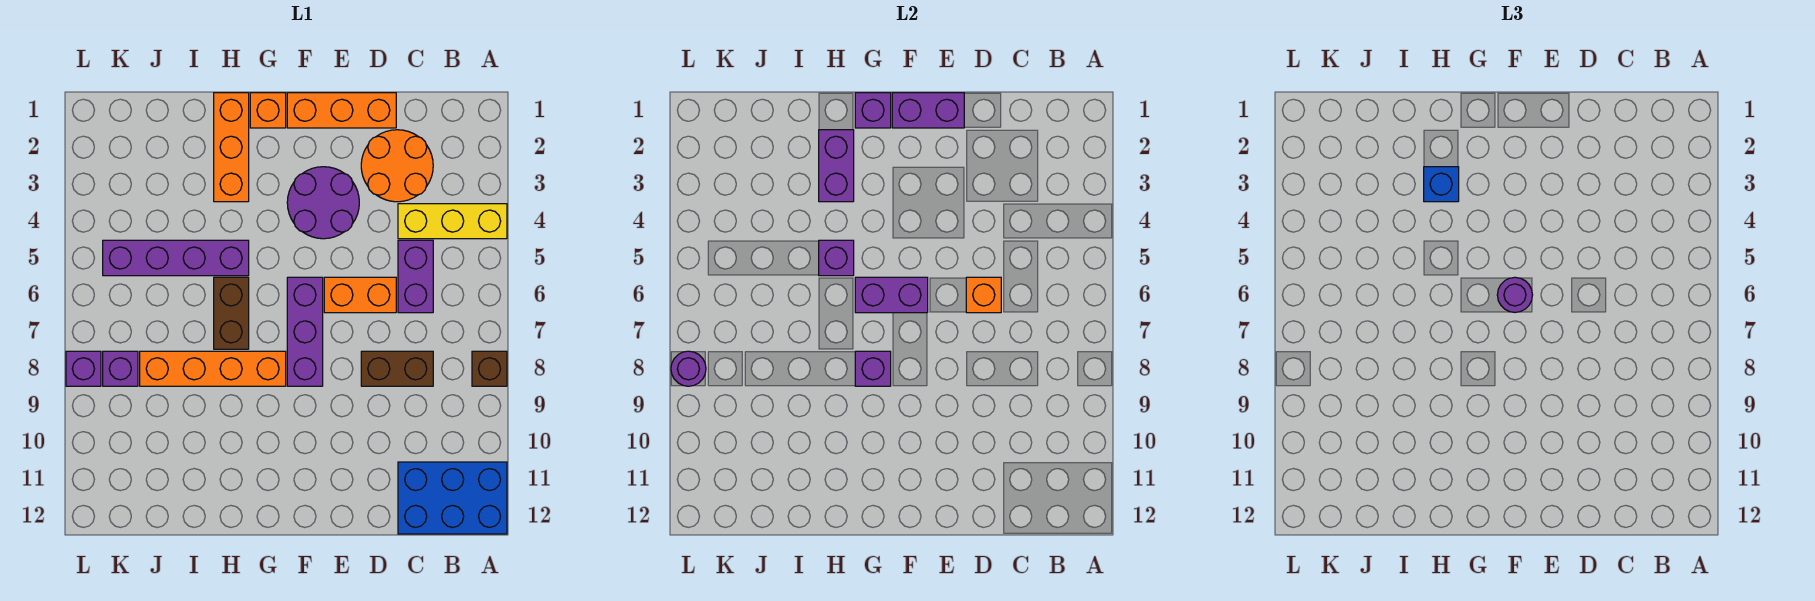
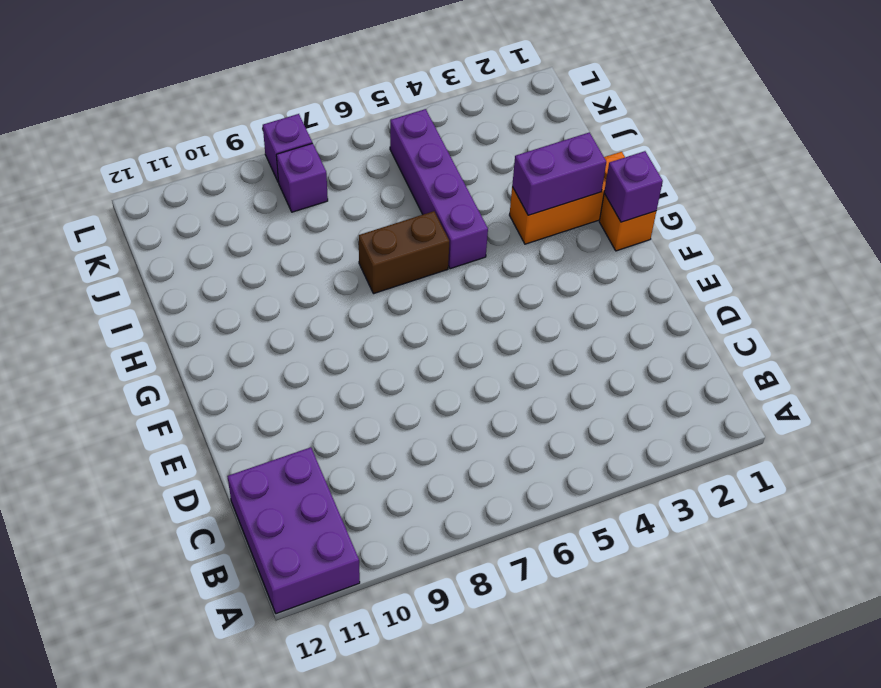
purple brick A11:C12 level 1 -> blue brick A11:C12 level 1
none -> yellow brick A4:C4 level 1
none -> brown brick A8 level 1
none -> orange round brick C2:D3 level 1

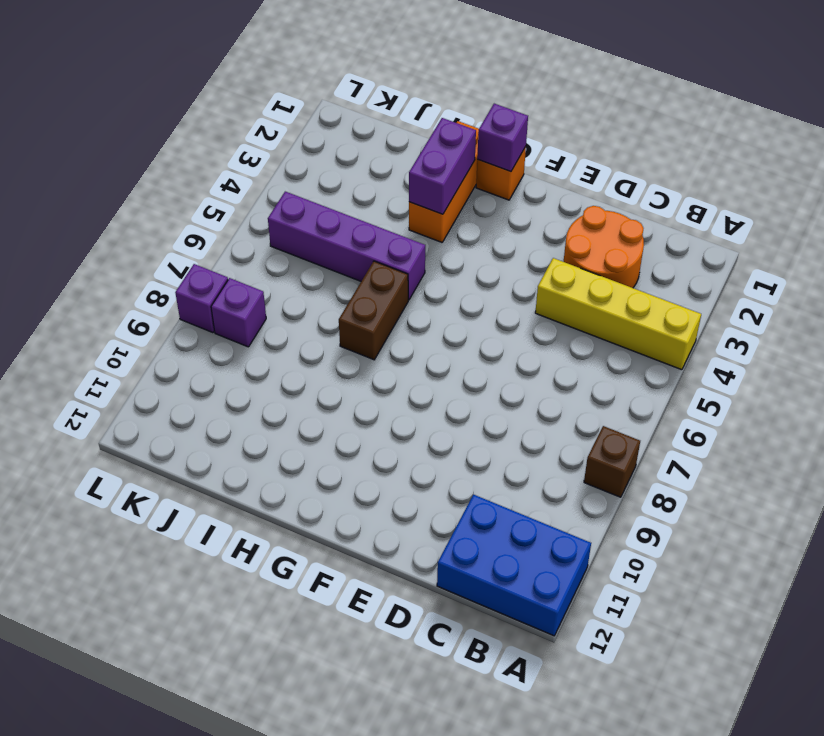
yellow brick A4:D4 level 1 -> yellow brick A4:C4 level 1
none -> purple brick C5:C6 level 1
none -> brown brick C8:D8 level 1
none -> orange brick D1:F1 level 1

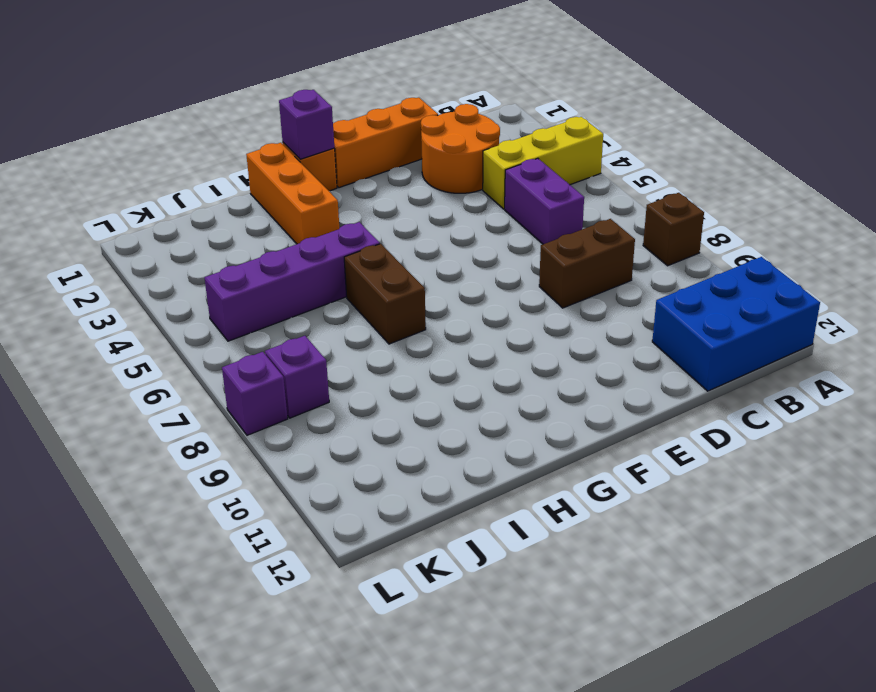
none -> orange brick D6:E6 level 1
none -> purple round brick E3:F4 level 1
none -> purple brick F6:F8 level 1

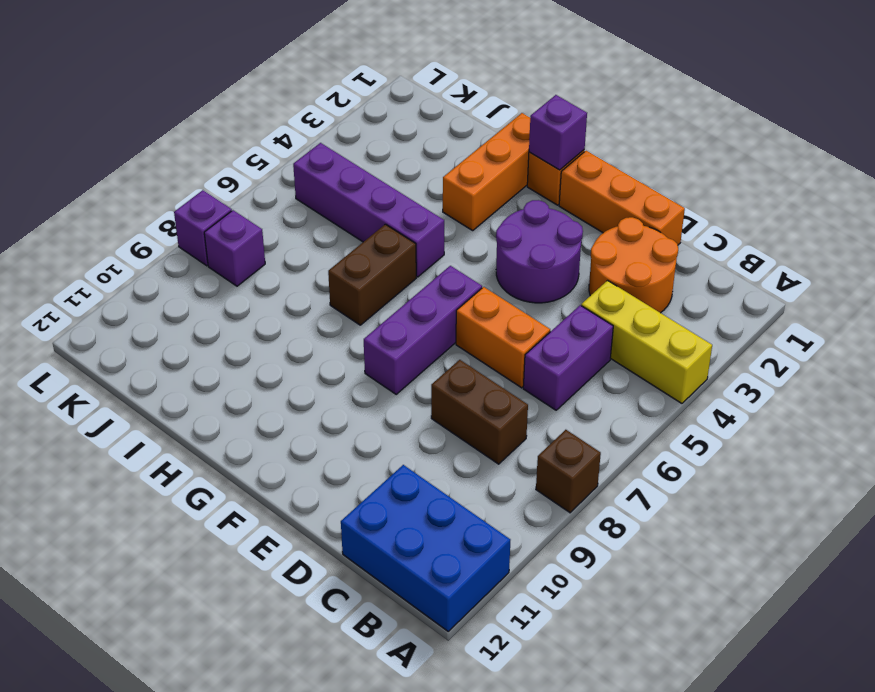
none -> orange brick G8:J8 level 1
none -> orange brick D6 level 2
none -> purple brick E1:F1 level 2

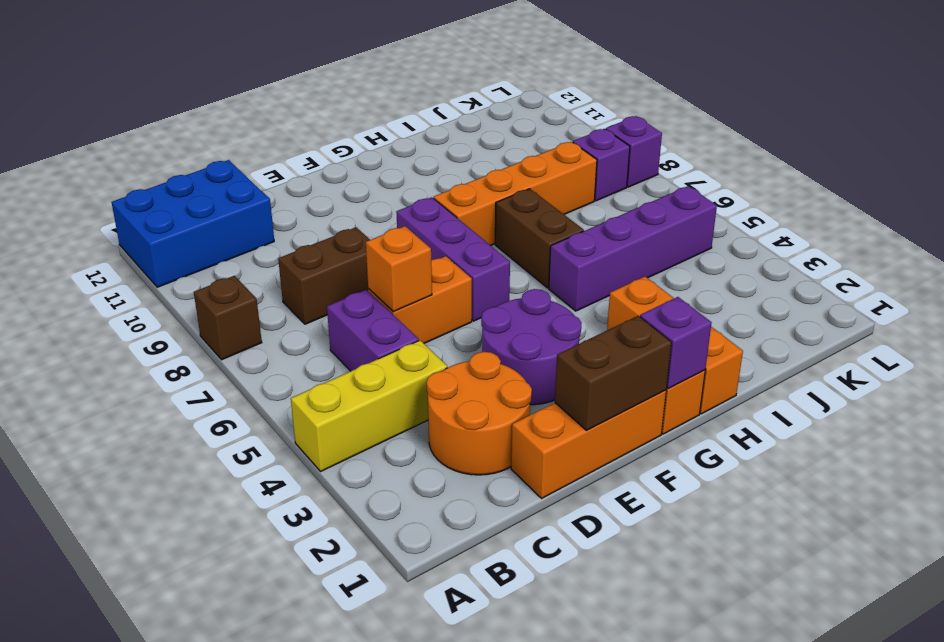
brown brick E1:F1 level 2 -> purple brick E1:F1 level 2
none -> purple brick F6:G6 level 2
none -> purple brick G8 level 2
none -> purple brick H2:H3 level 2

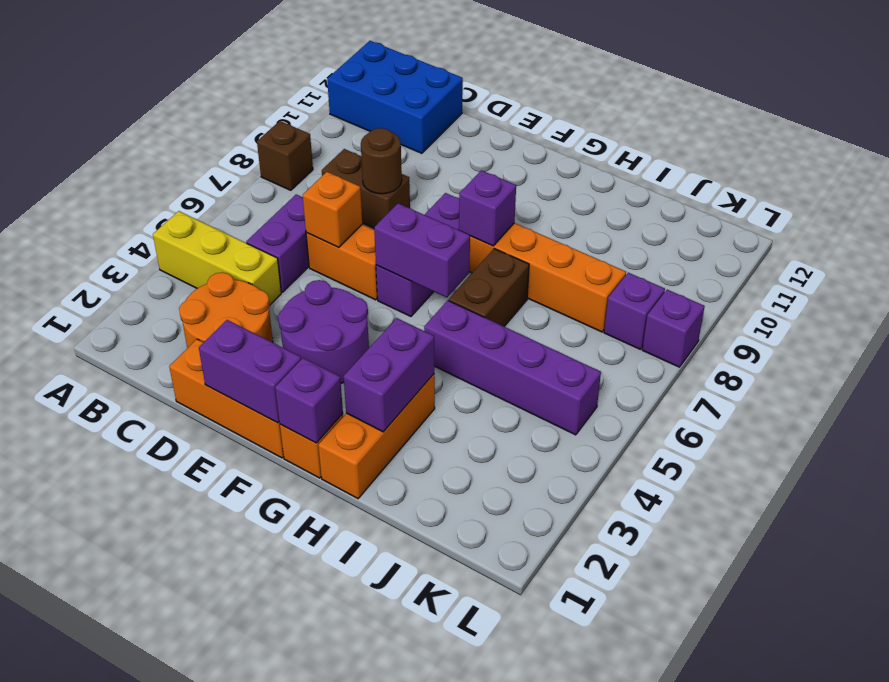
brown round brick D8 level 2 -> none
none -> purple brick H5 level 2
none -> purple round brick L8 level 2
none -> purple round brick F6 level 3

